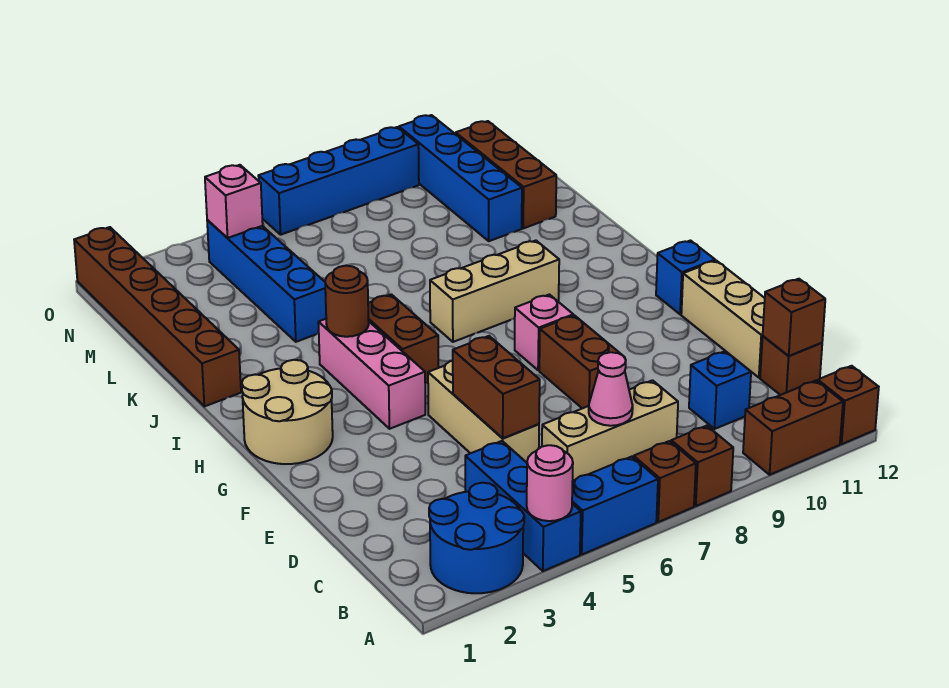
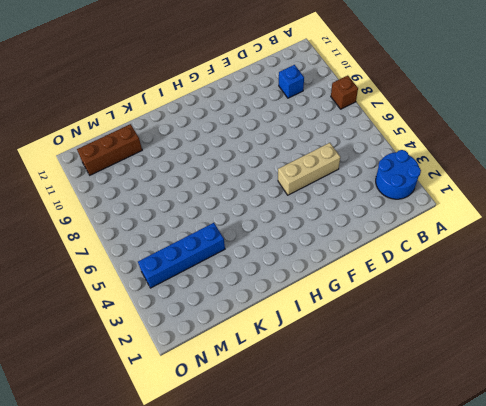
none -> blue brick A4:C4 level 1
none -> blue brick A5:A6 level 1
none -> brown brick A7 level 1
none -> brown brick A10:A11 level 1

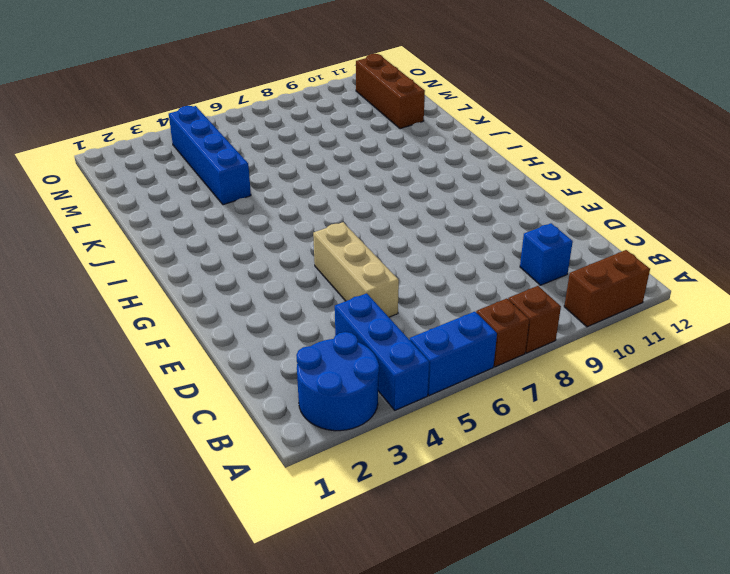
none -> brown brick A12 level 1
none -> tan brick C6:C8 level 1
none -> brown brick C12 level 1
none -> tan brick D12:F12 level 1

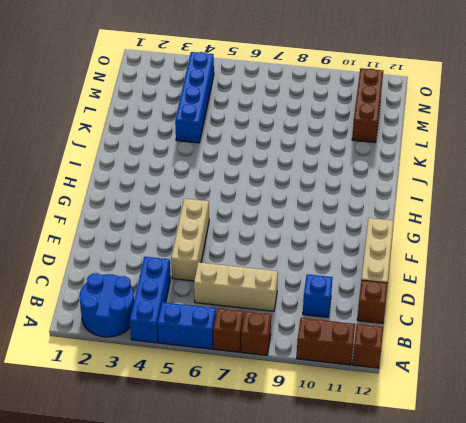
none -> brown brick E8:F8 level 1
none -> tan round brick G1:H2 level 1
none -> pink brick G4:I4 level 1
none -> pink brick G8 level 1

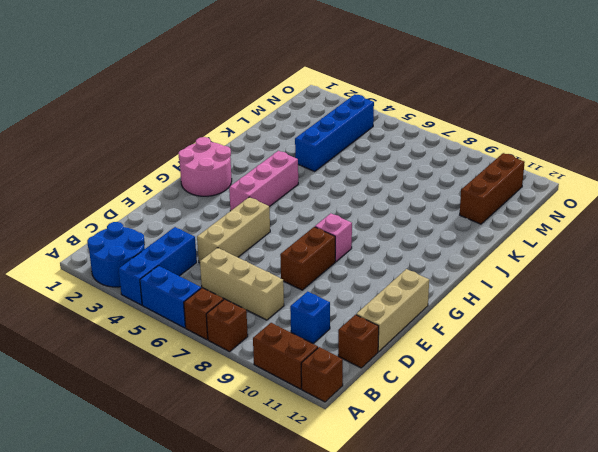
pink round brick G1:H2 level 1 -> tan round brick G1:H2 level 1
none -> blue brick G12 level 1
none -> brown brick H5:I5 level 1
none -> tan brick I7:I9 level 1
none -> brown brick J1:O1 level 1

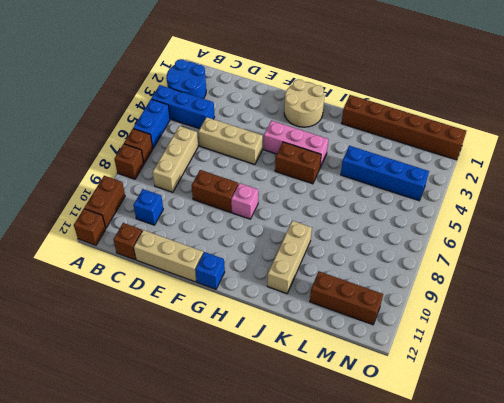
tan brick J9:J11 level 1 -> tan brick I7:I9 level 1
none -> blue brick L10:O10 level 1
none -> blue brick O6:O9 level 1
none -> pink round brick A4 level 2
none -> pink cone C7 level 2

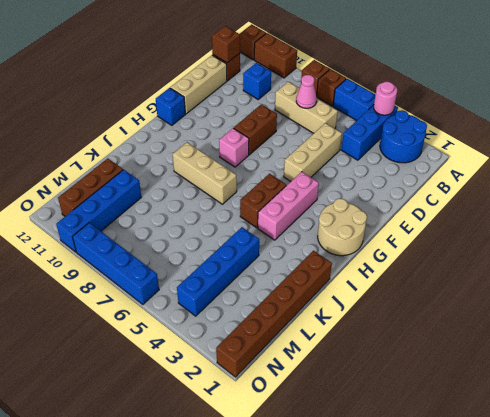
none -> brown brick D5:E5 level 2
none -> brown round brick I4 level 2
none -> pink brick N4 level 2

